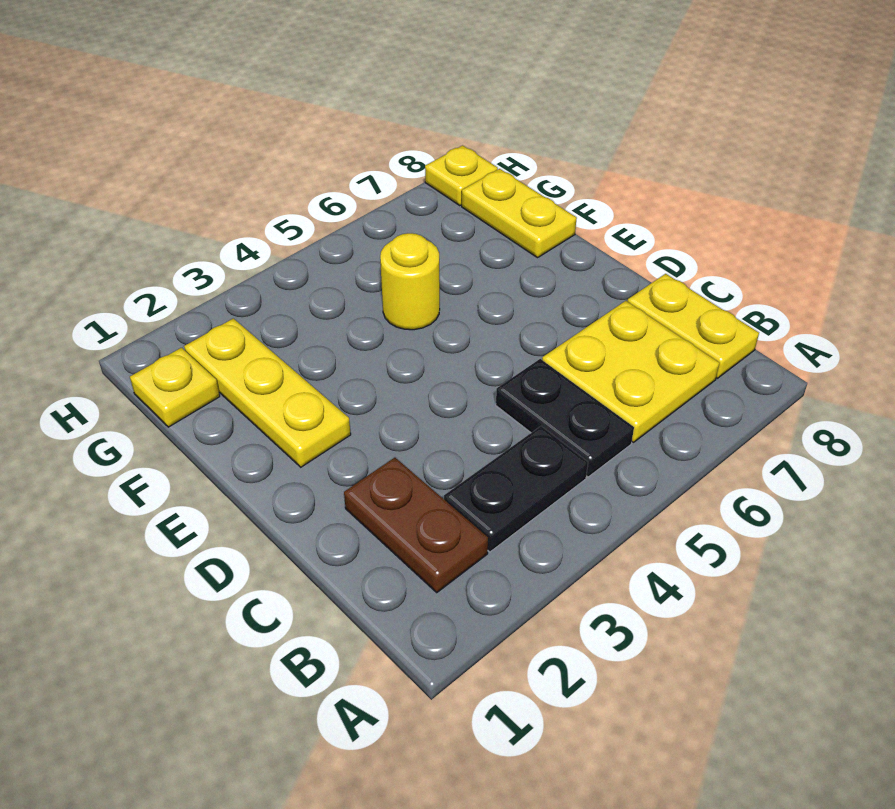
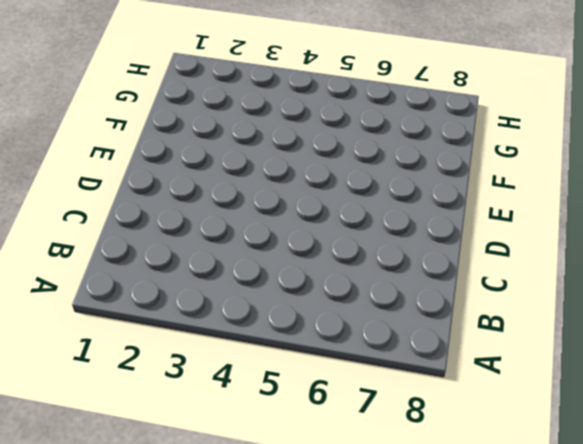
none -> brown plate B2:C2 level 1
none -> black plate B3:B4 level 1

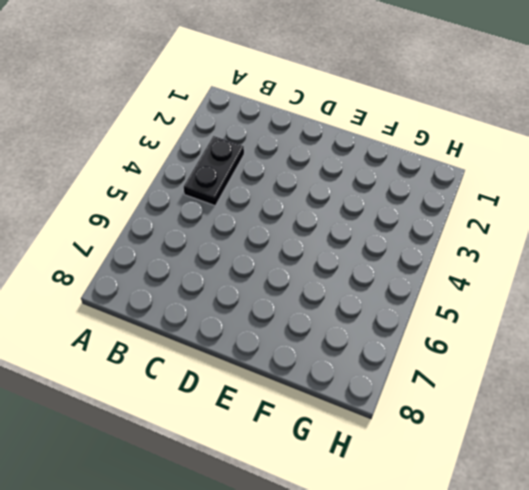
none -> brown plate B2:C2 level 1
none -> black plate B5:C5 level 1

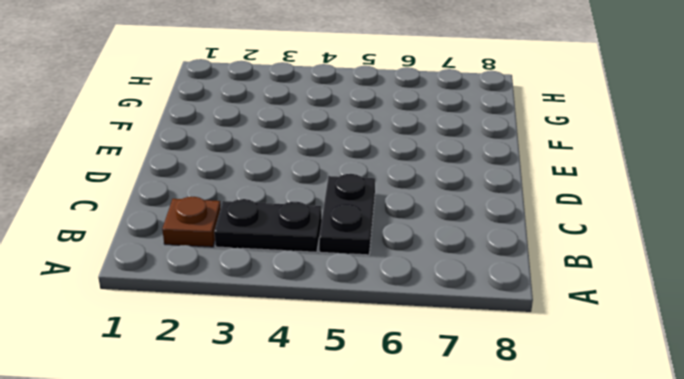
brown plate B2 level 1 -> brown plate B2:C2 level 1
none -> yellow plate B6:C7 level 1
none -> yellow plate B8:C8 level 1

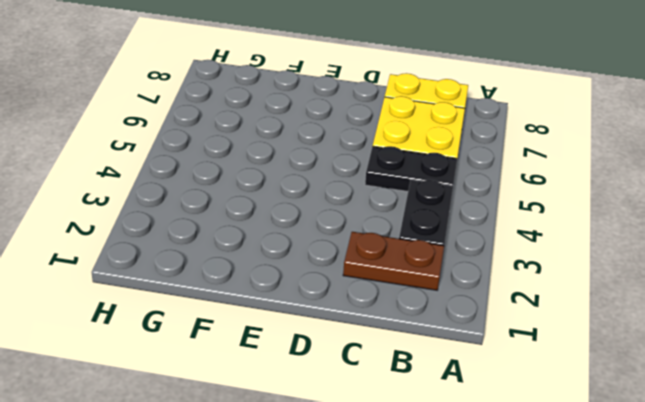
none -> yellow plate E2:G2 level 1
none -> yellow round brick F5 level 1

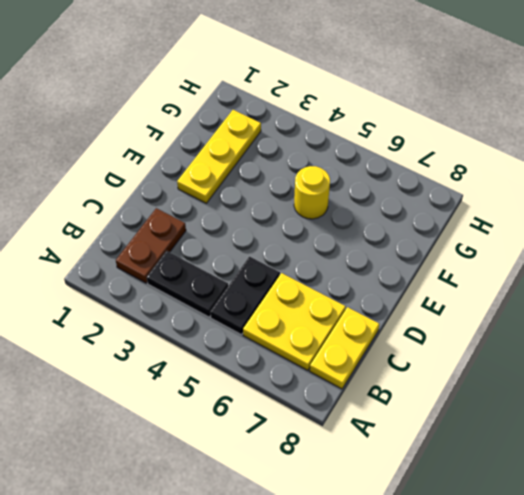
none -> yellow plate F8:G8 level 1
none -> yellow plate G1 level 1

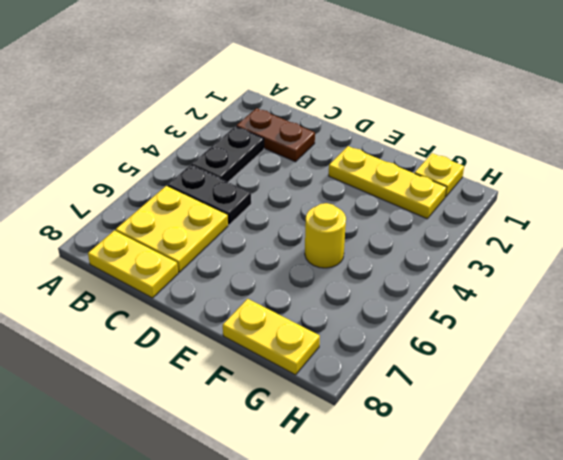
none -> yellow plate H8 level 1

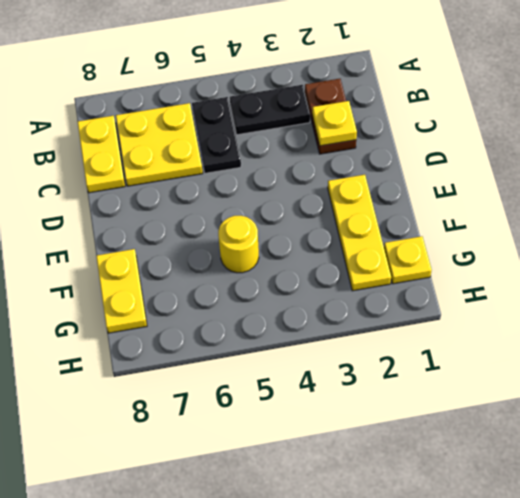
yellow plate C2 level 2 -> yellow plate H8 level 1

